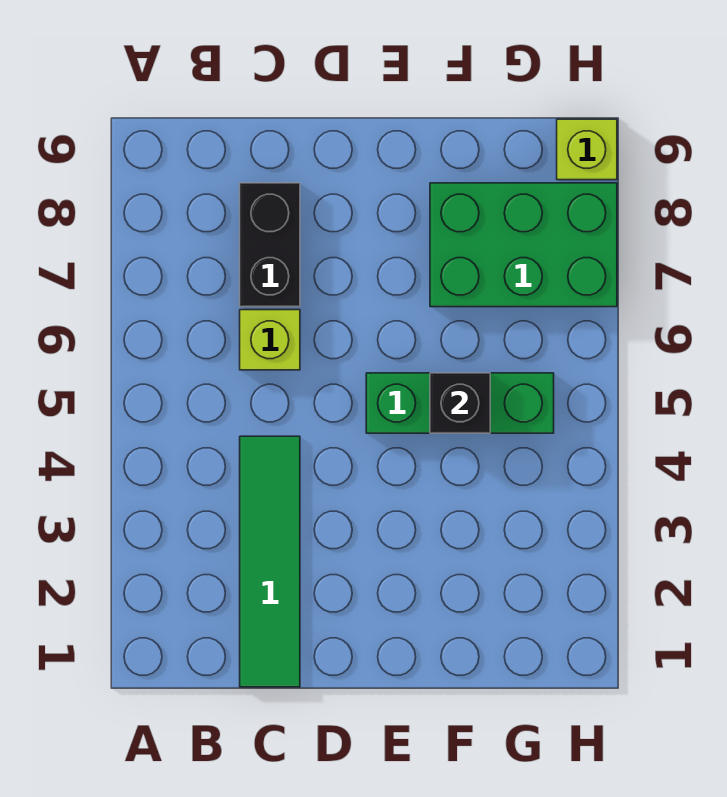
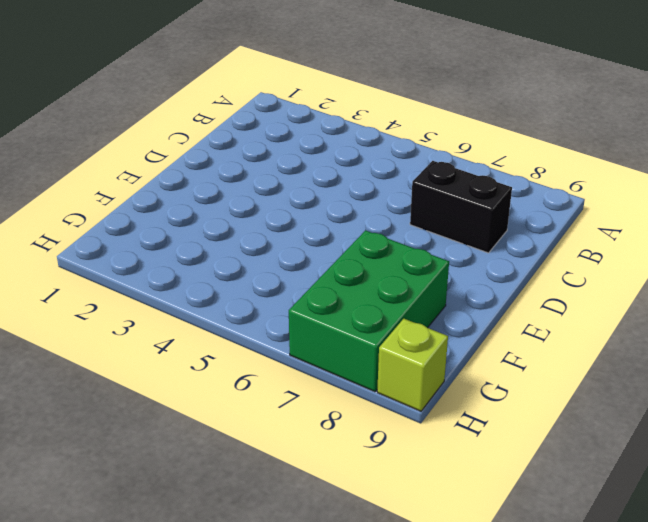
none -> green tile C1:C4 level 1
none -> lime brick C6 level 1

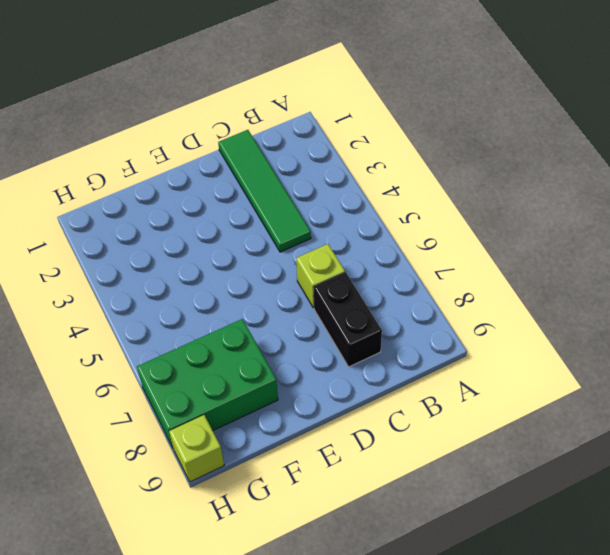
none -> green brick E5:G5 level 1
none -> black brick F5 level 2

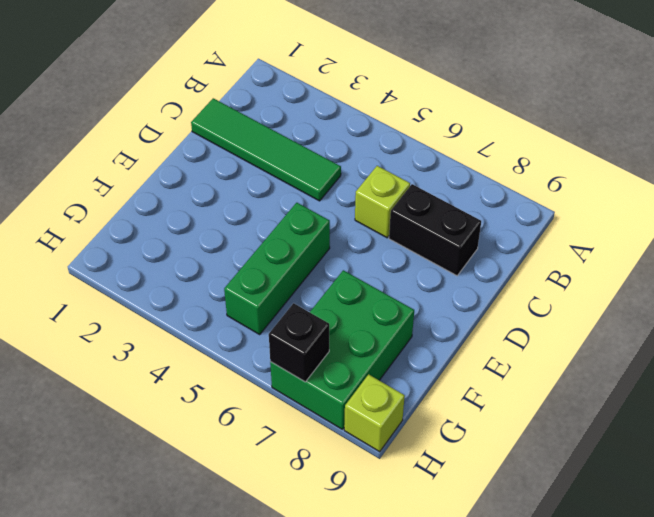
black brick H7 level 2 -> black brick F5 level 2

